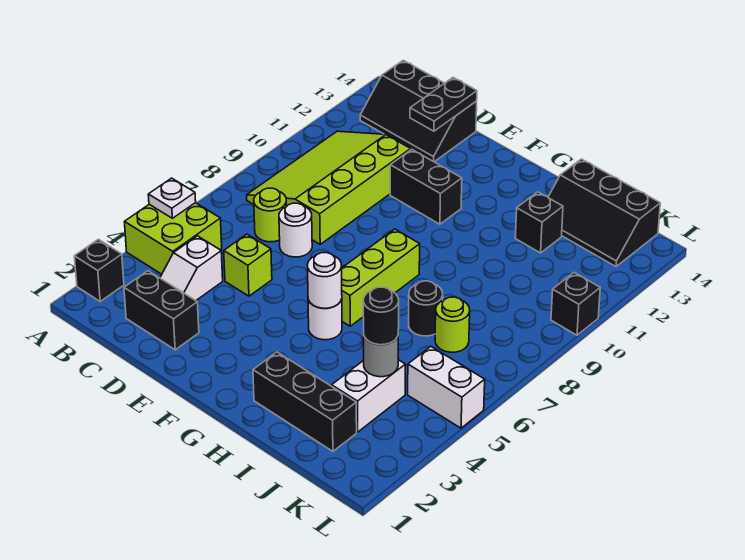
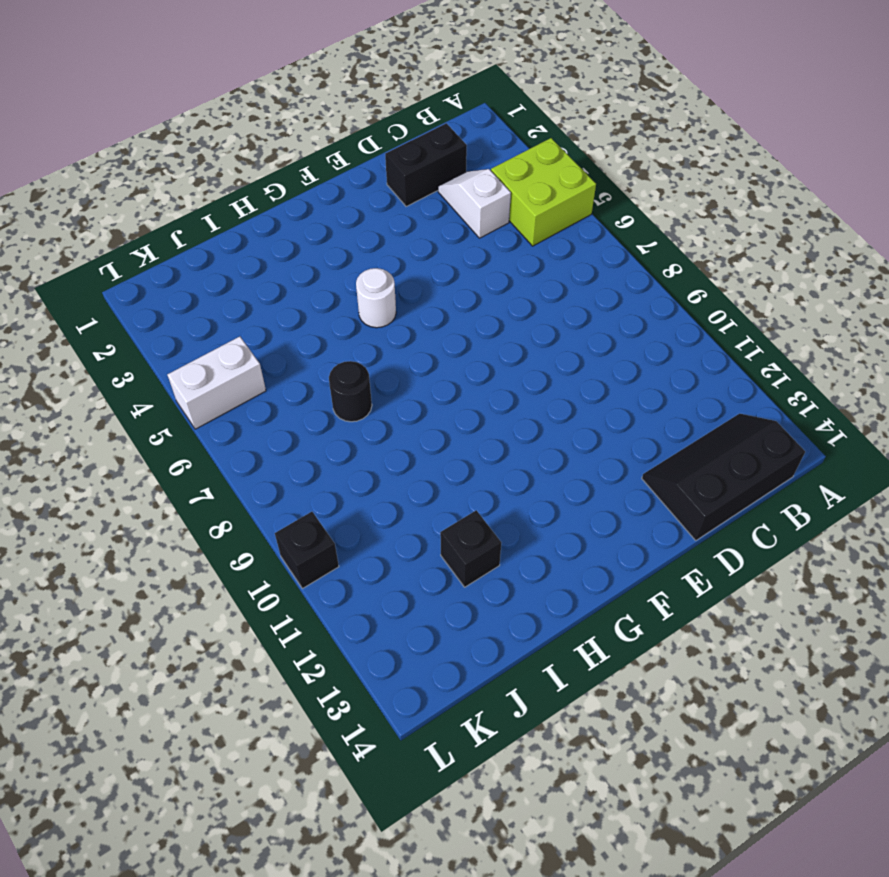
none -> black brick A2 level 1
none -> lime slope B8:D11 level 1 top D
none -> lime round brick C7 level 1

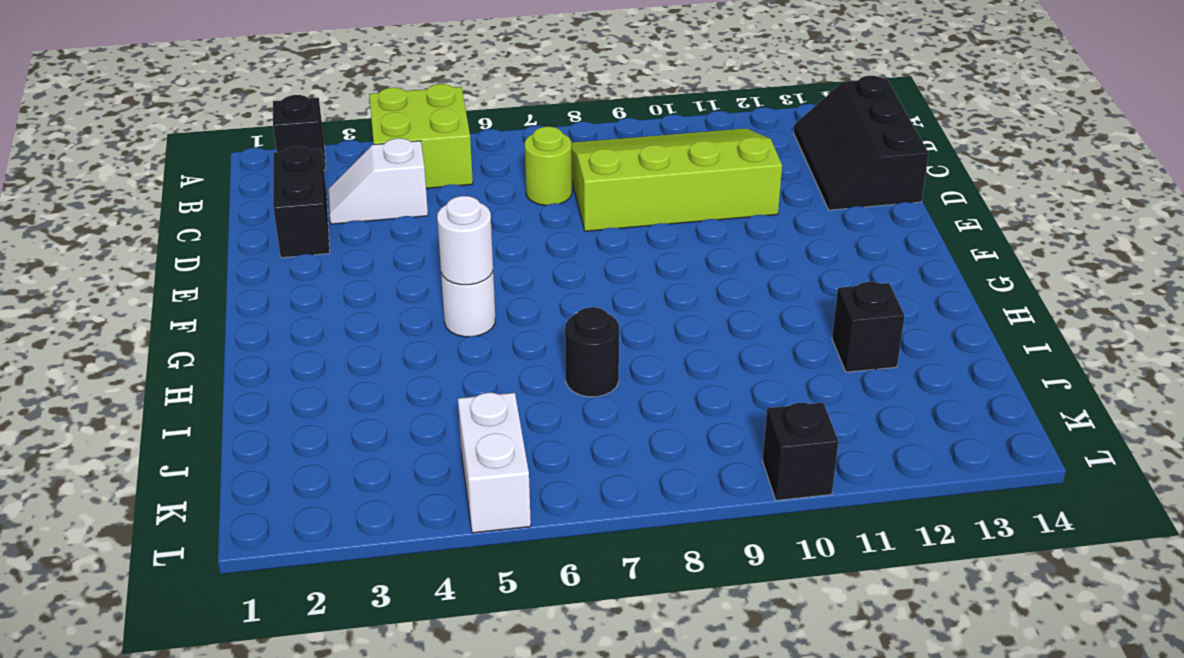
none -> lime brick D5 level 1
none -> white round brick D7 level 1
none -> black brick E11:F11 level 1

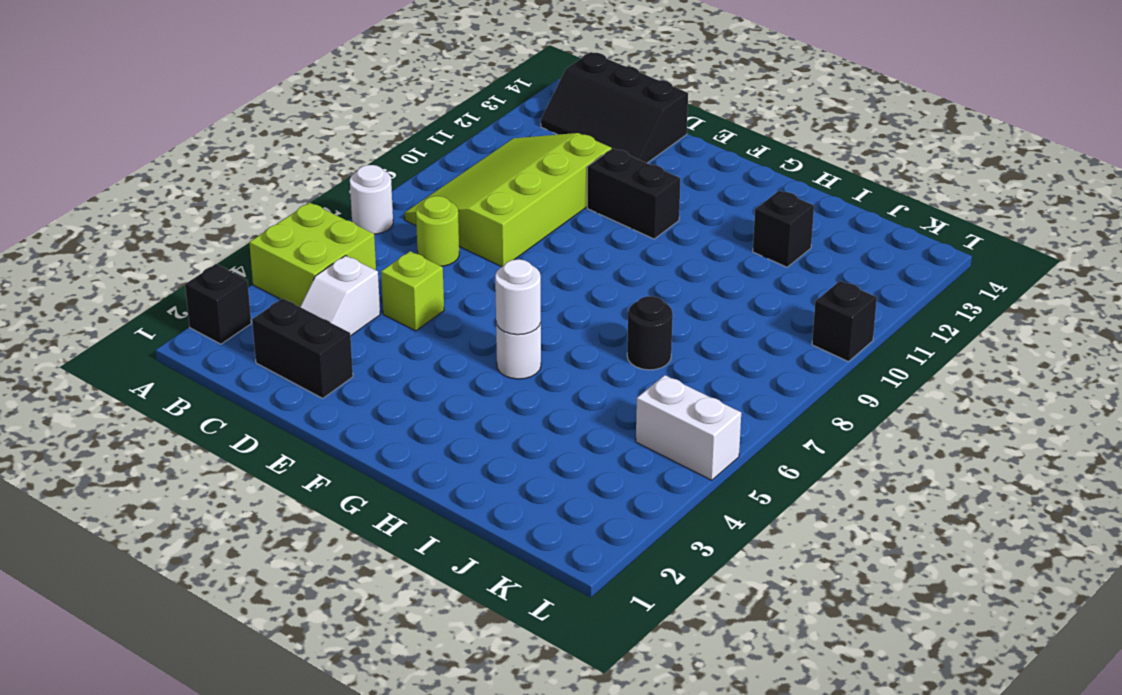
white round brick A7 level 1 -> white round brick D7 level 1
none -> lime brick G6:G8 level 1
none -> black brick H2:J2 level 1
none -> black slope I13:K14 level 1 top 14

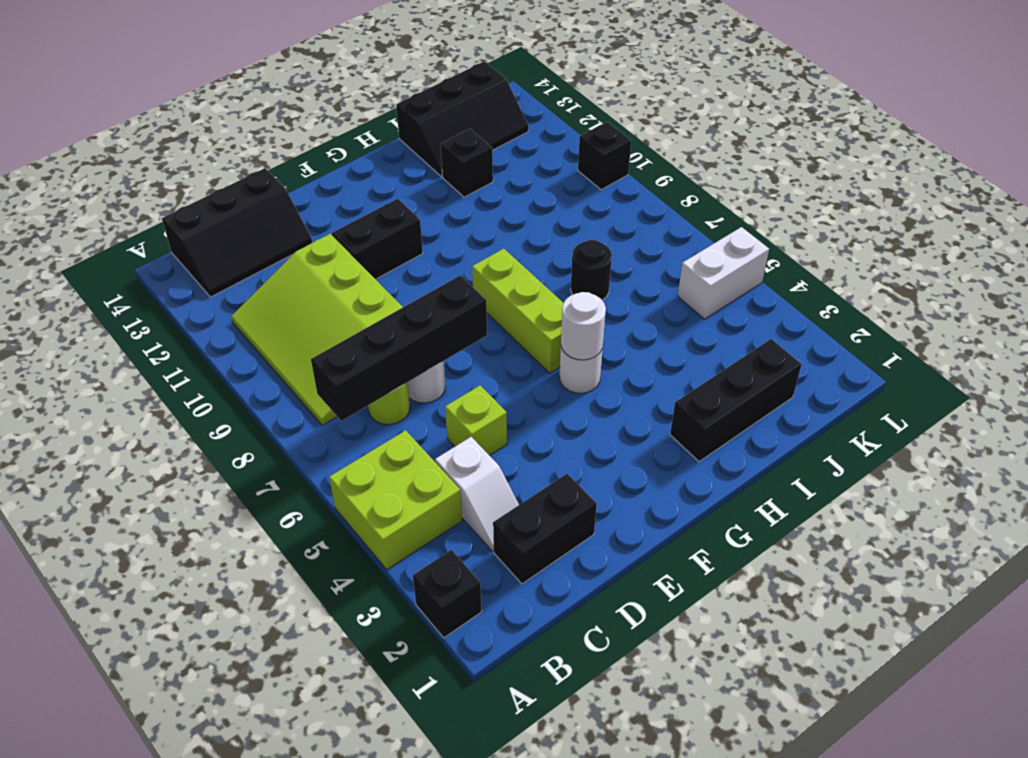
black brick B7:E7 level 2 -> none
none -> white brick J3:J4 level 1
none -> lime round brick J7 level 1
none -> white plate A5 level 2

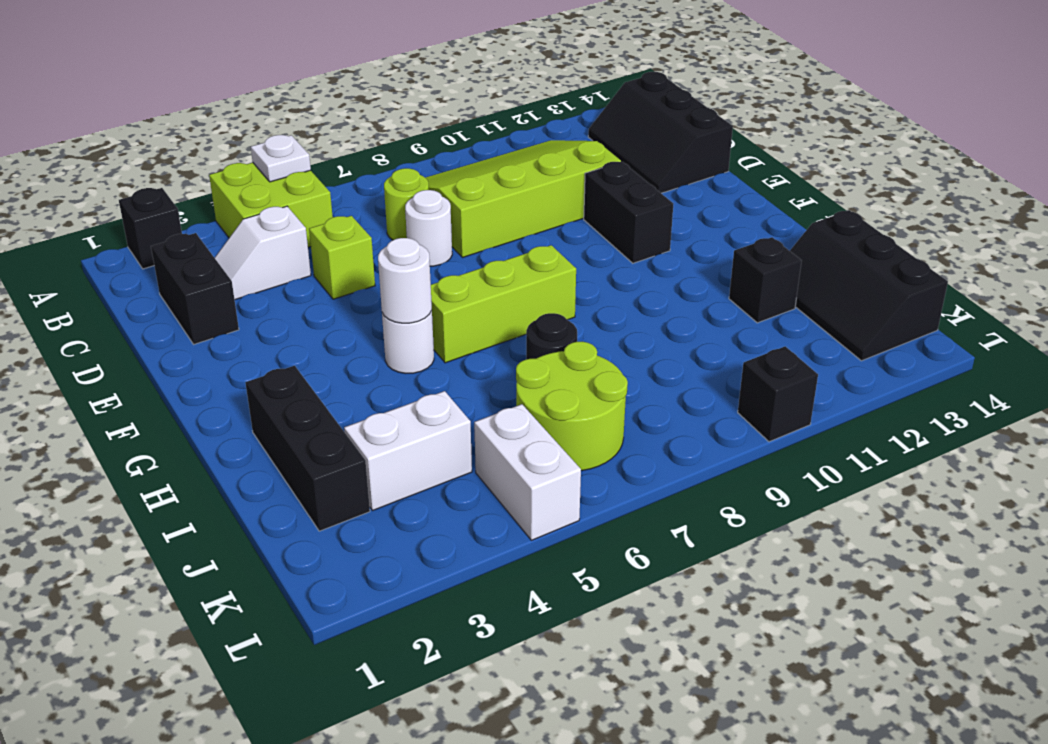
lime round brick J6:K7 level 1 -> lime round brick J7 level 1
none -> black plate D13:D14 level 2
none -> grey round brick J4 level 2
none -> black round brick J4 level 3

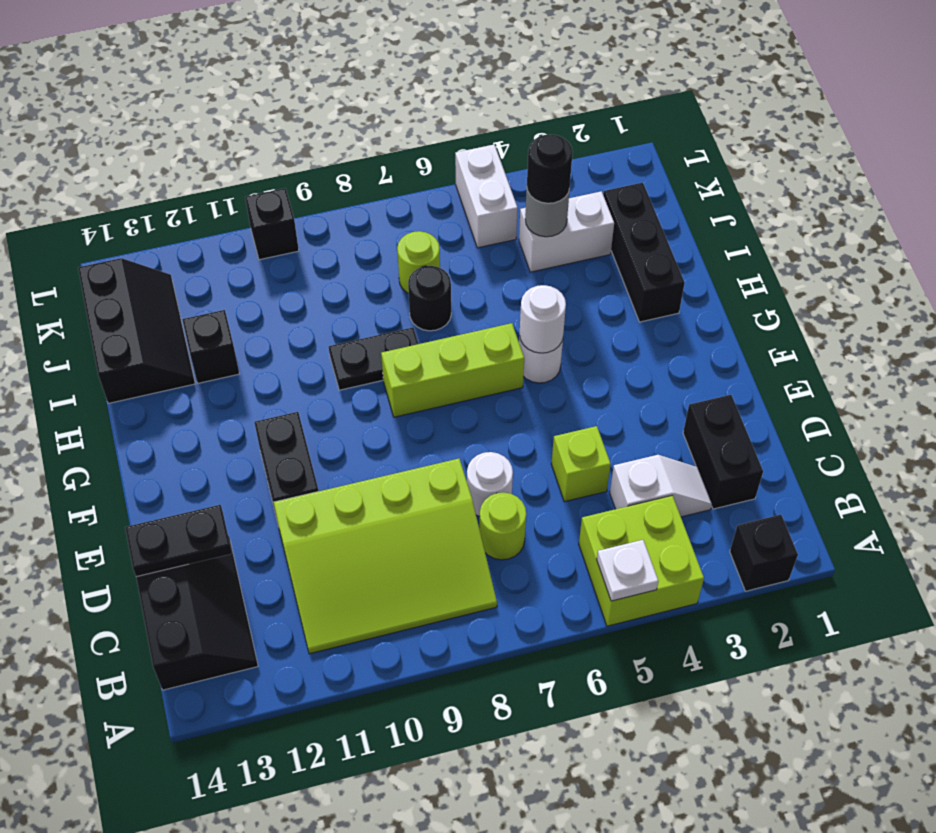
black plate H8:H9 level 1 -> none

